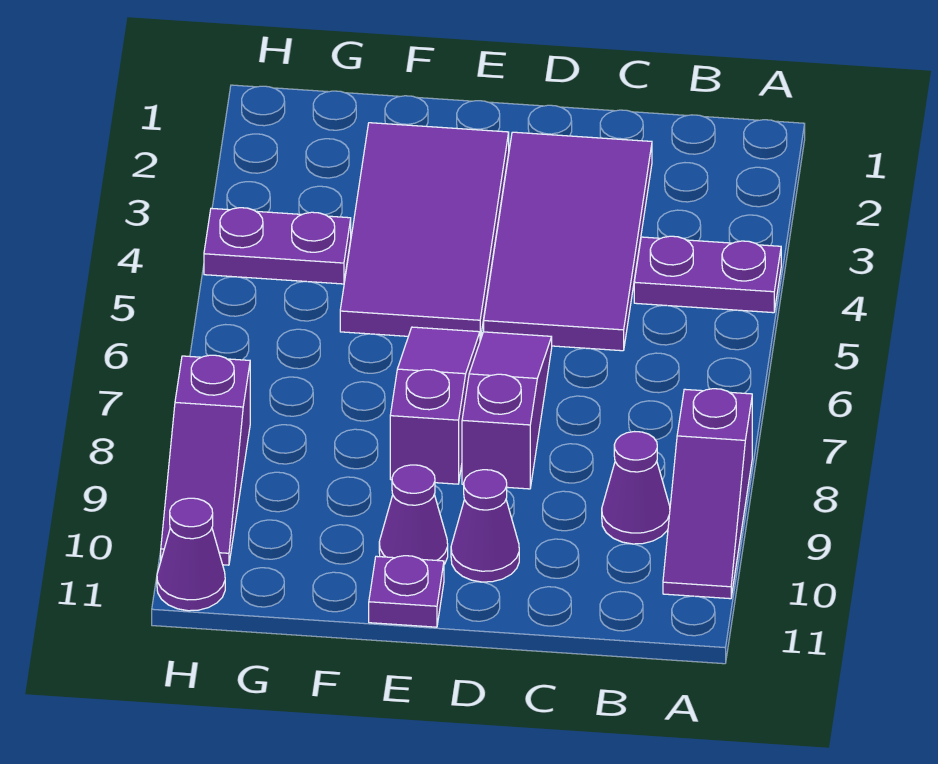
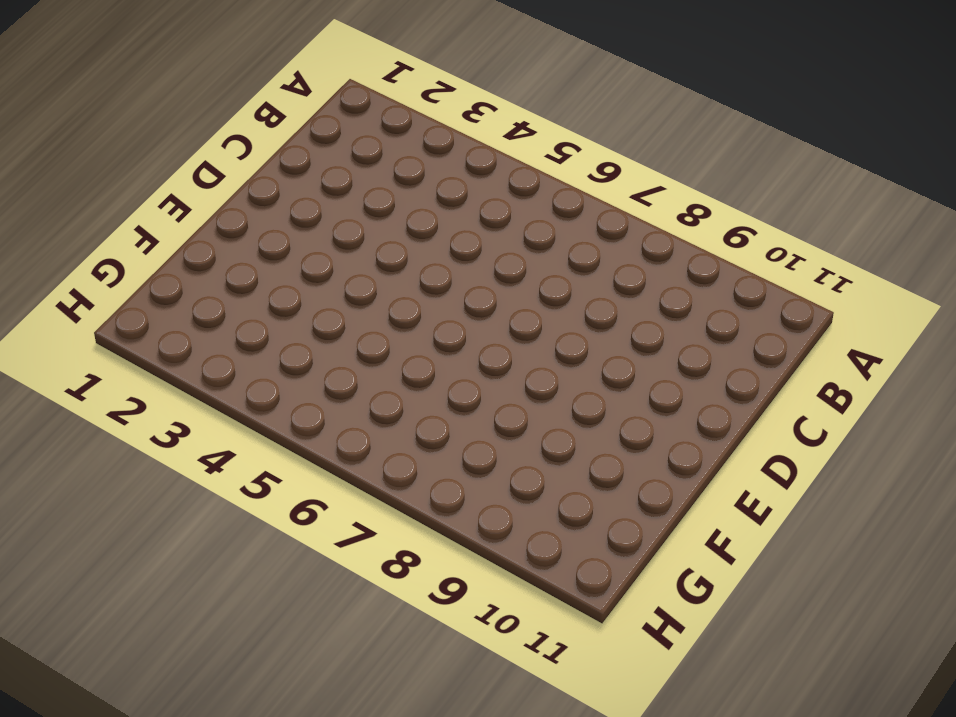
none -> purple plate A4:B4 level 1
none -> purple slope A8:A10 level 1 top 8
none -> purple cone B9 level 1

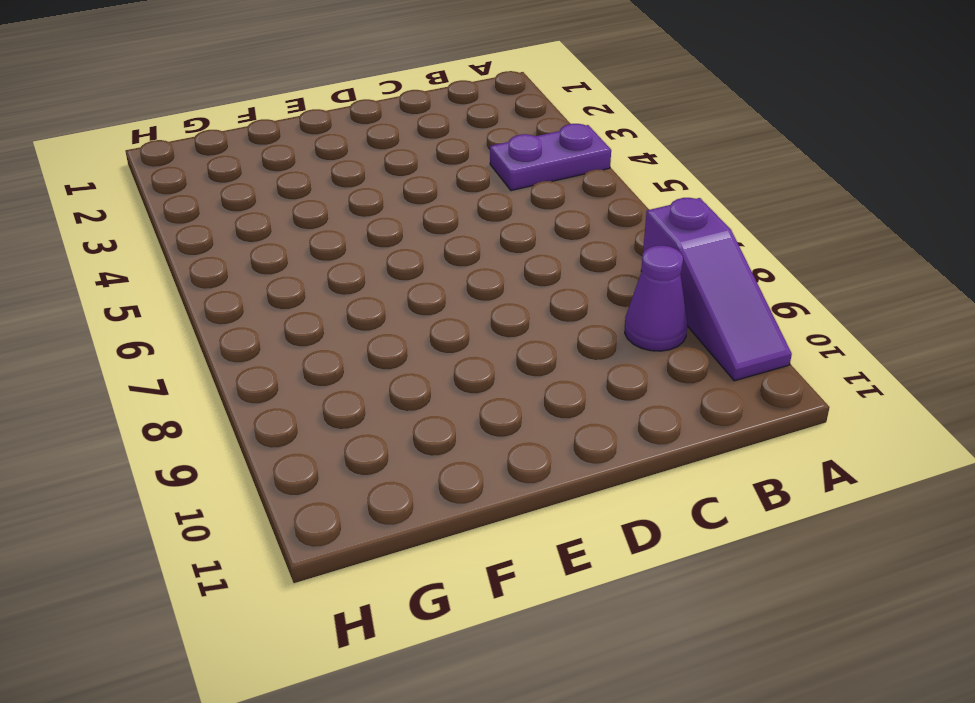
none -> purple tile C2:D5 level 1
none -> purple slope D6:D8 level 1 top 8
none -> purple cone D10 level 1

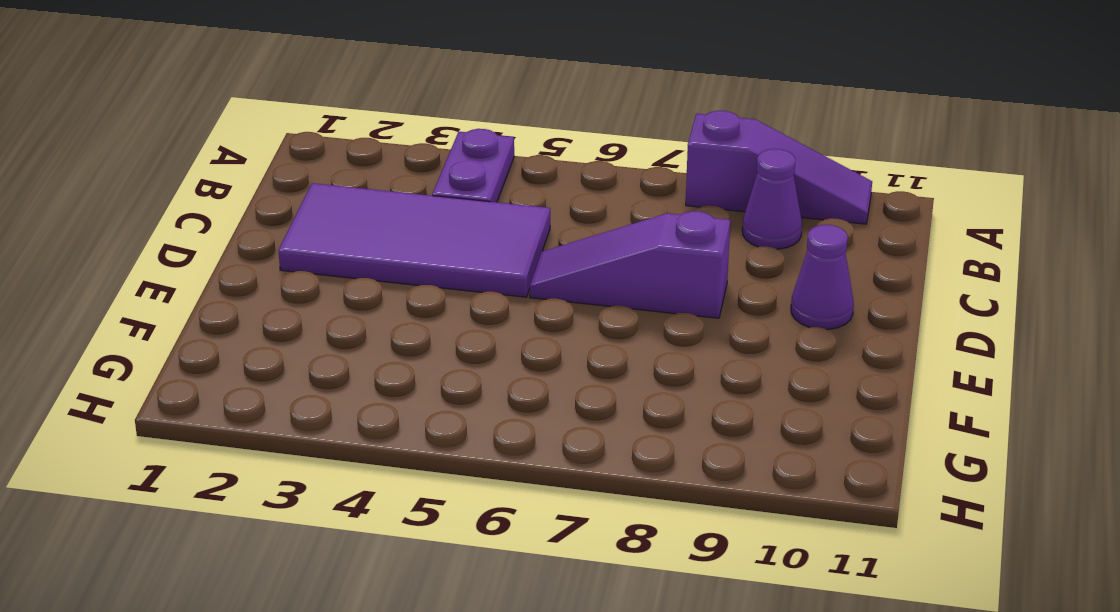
none -> purple tile E2:F5 level 1
none -> purple slope E6:E8 level 1 top 8
none -> purple cone E10 level 1

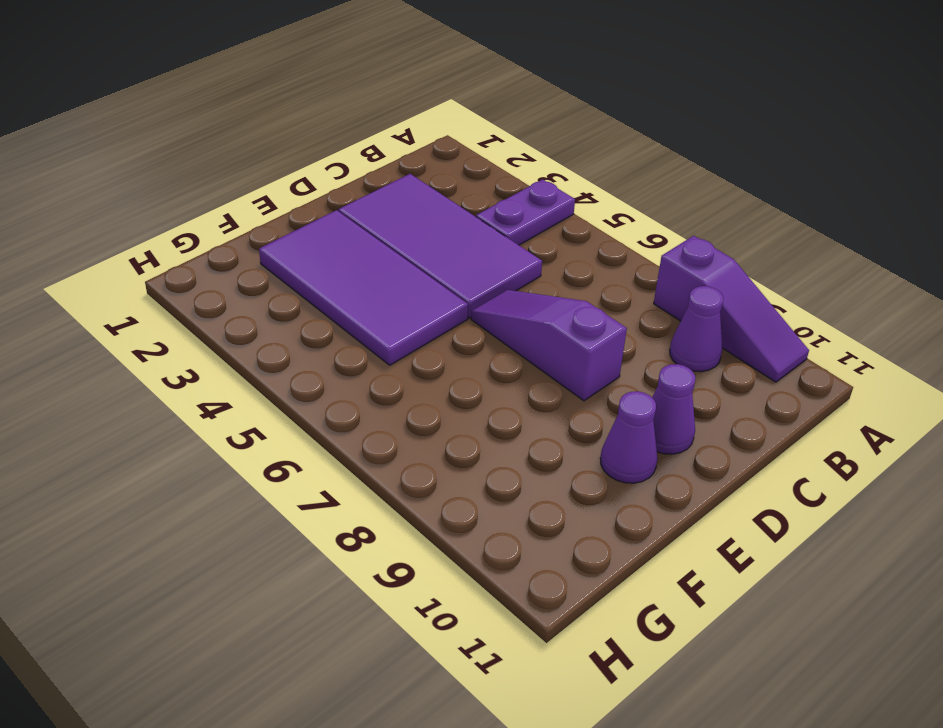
none -> purple slope E6:E8 level 1 top 8
none -> purple plate E11 level 1
none -> purple plate G4:H4 level 1

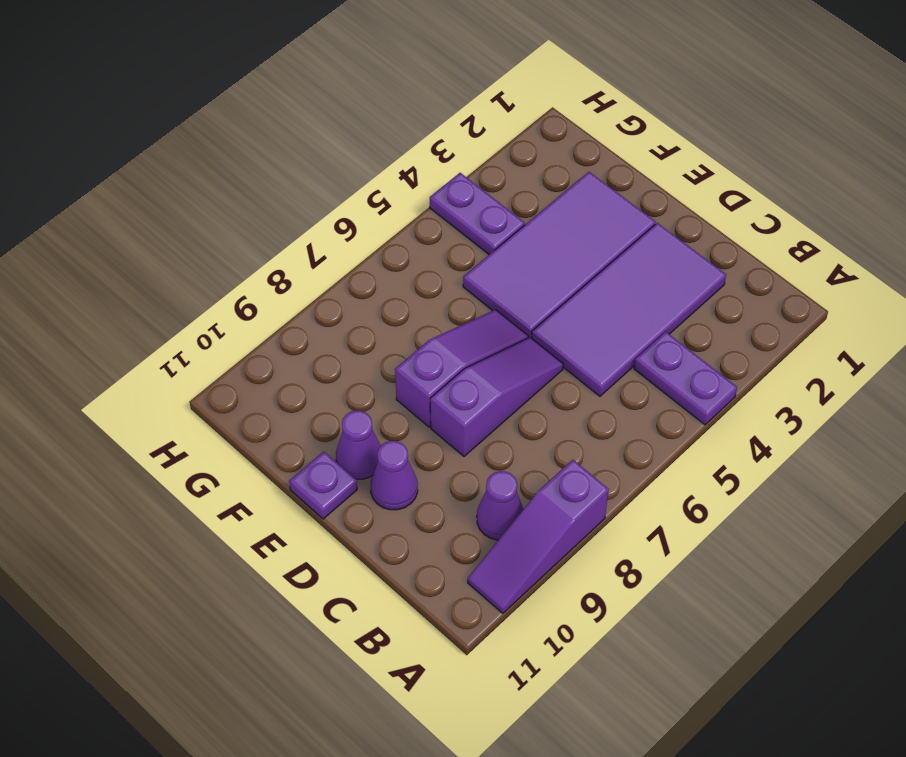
none -> purple slope H8:H10 level 1 top 8
none -> purple cone H11 level 1

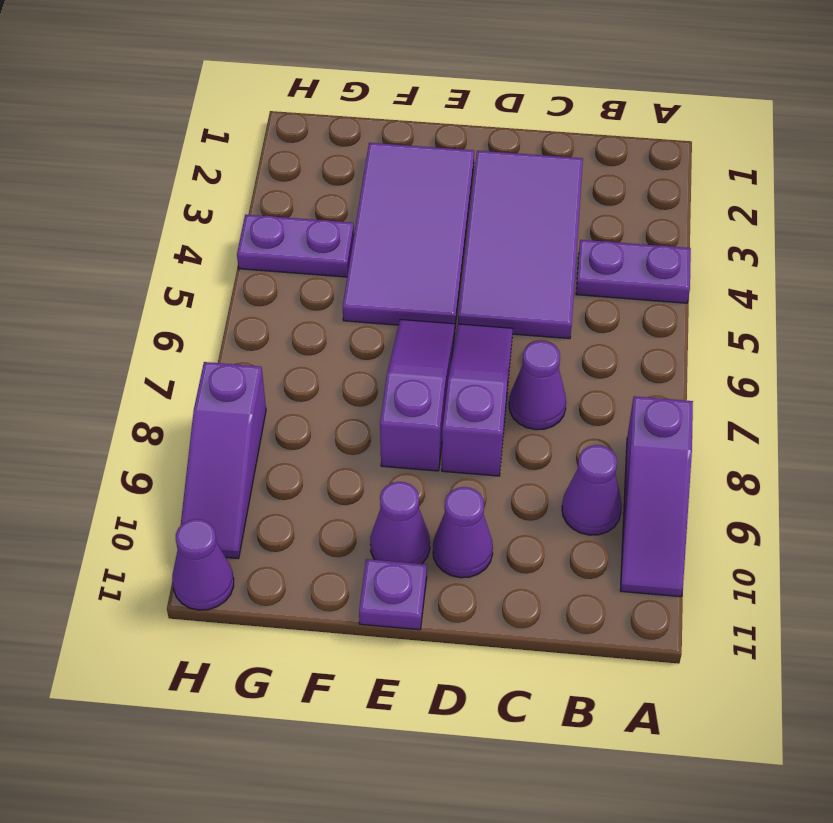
purple cone C7 level 1 -> none

